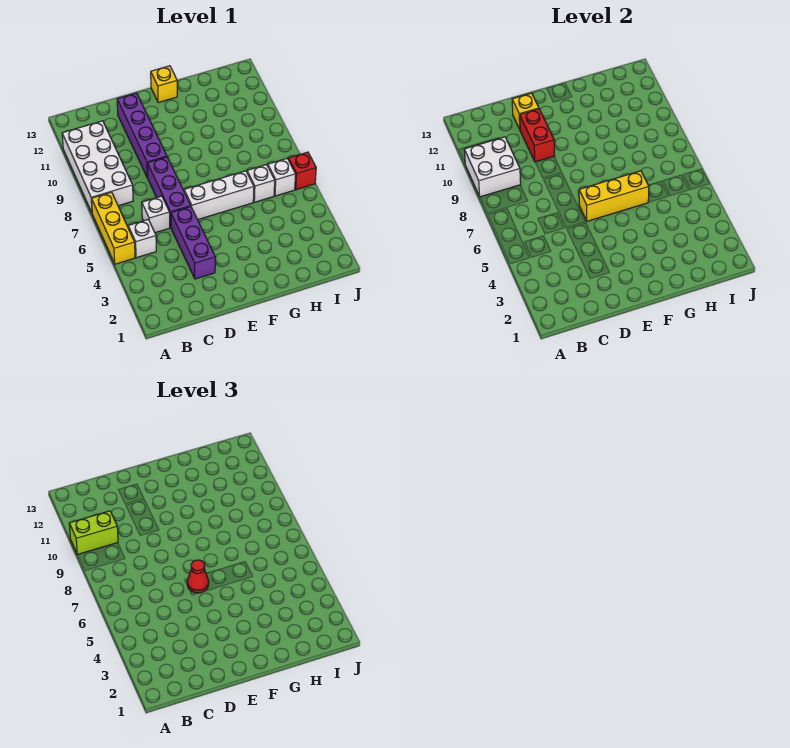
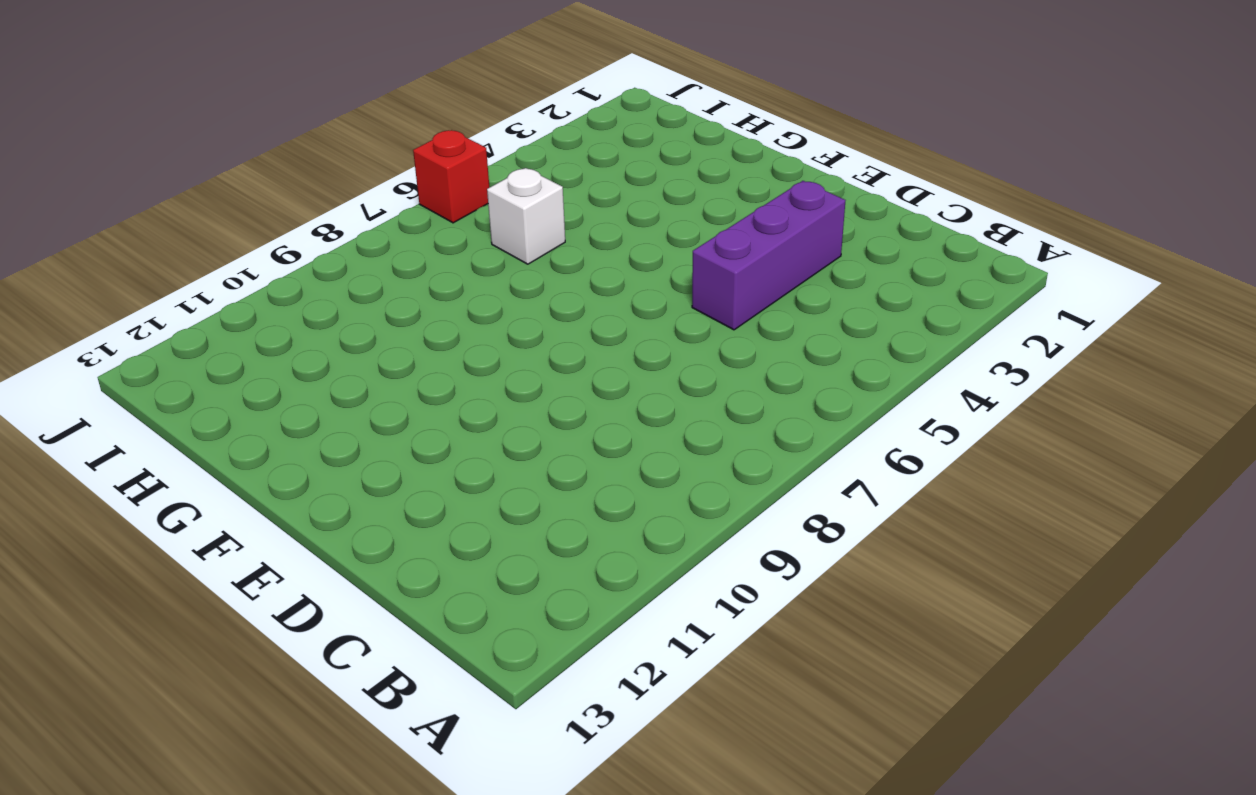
none -> yellow brick A5:A7 level 1
none -> white brick A8:B11 level 1
none -> white brick B5 level 1

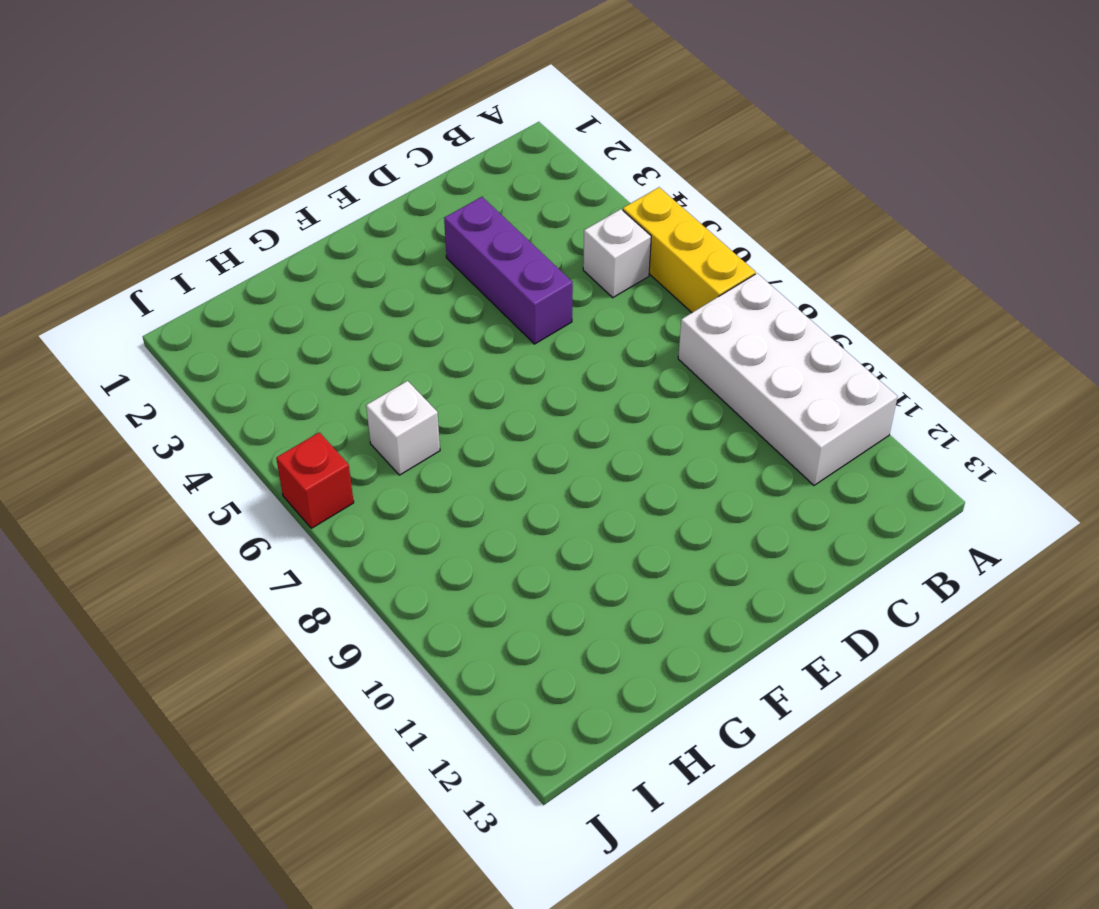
none -> white brick C6 level 1
none -> purple brick D6:D8 level 1
none -> purple brick D9:D12 level 1

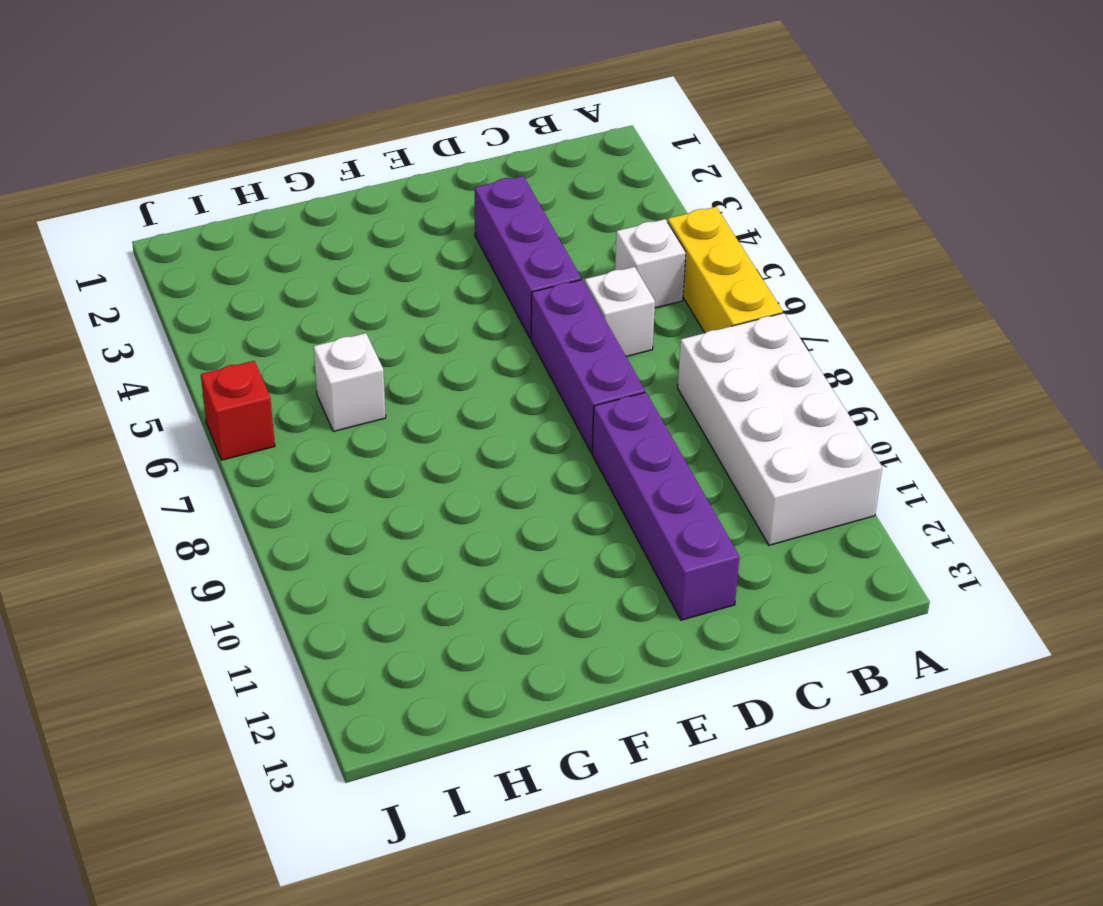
none -> white brick E6:G6 level 1
none -> yellow brick F13 level 1
none -> white brick I6 level 1

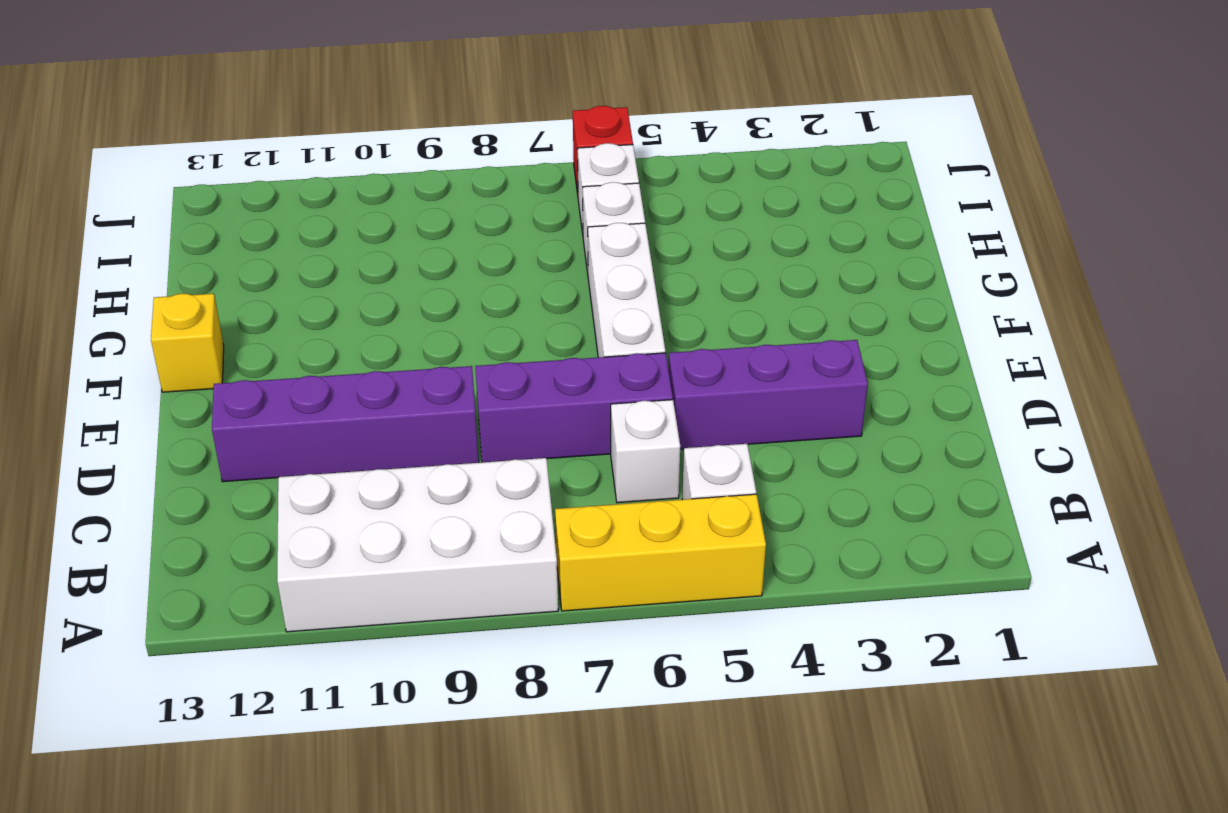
none -> white brick A9:B10 level 2
none -> red brick D10:D11 level 2
none -> yellow brick D12 level 2

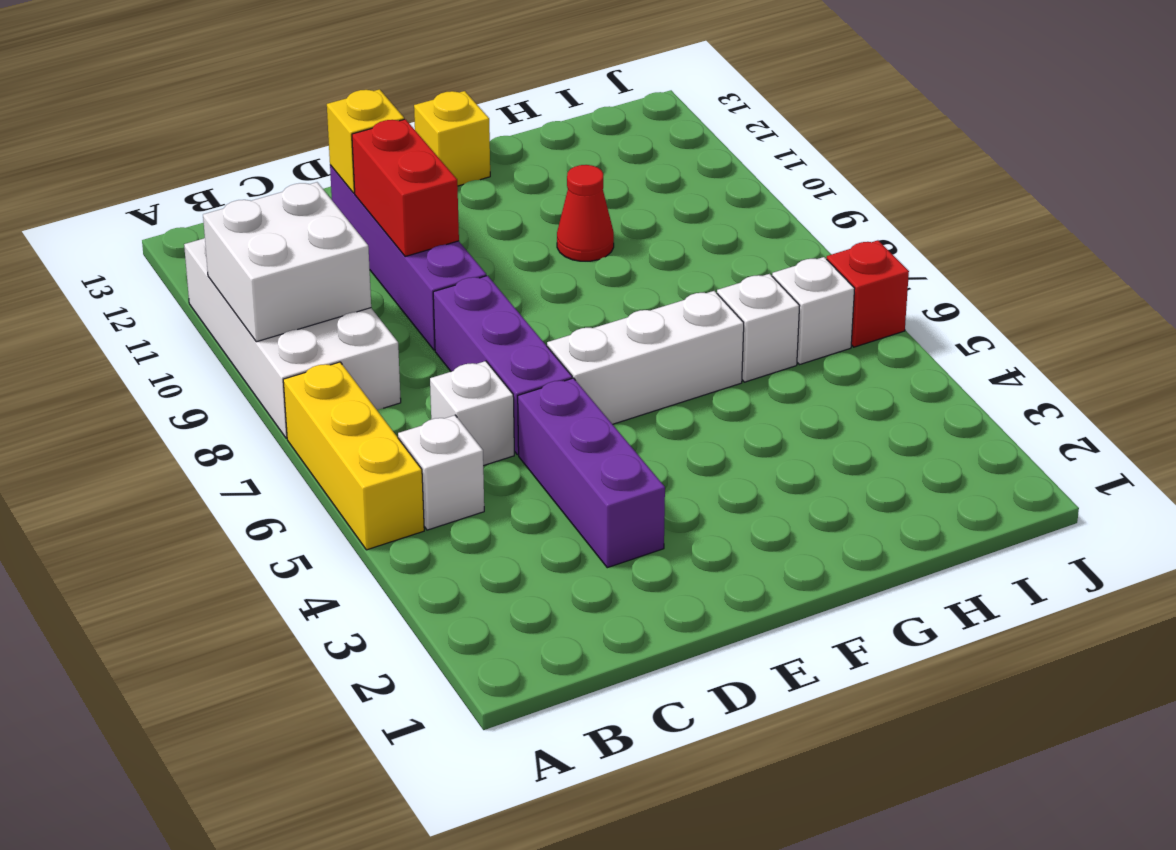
red cone G10 level 1 -> red cone E6 level 3
none -> yellow brick E6:G6 level 2
none -> lime brick A10:B10 level 3

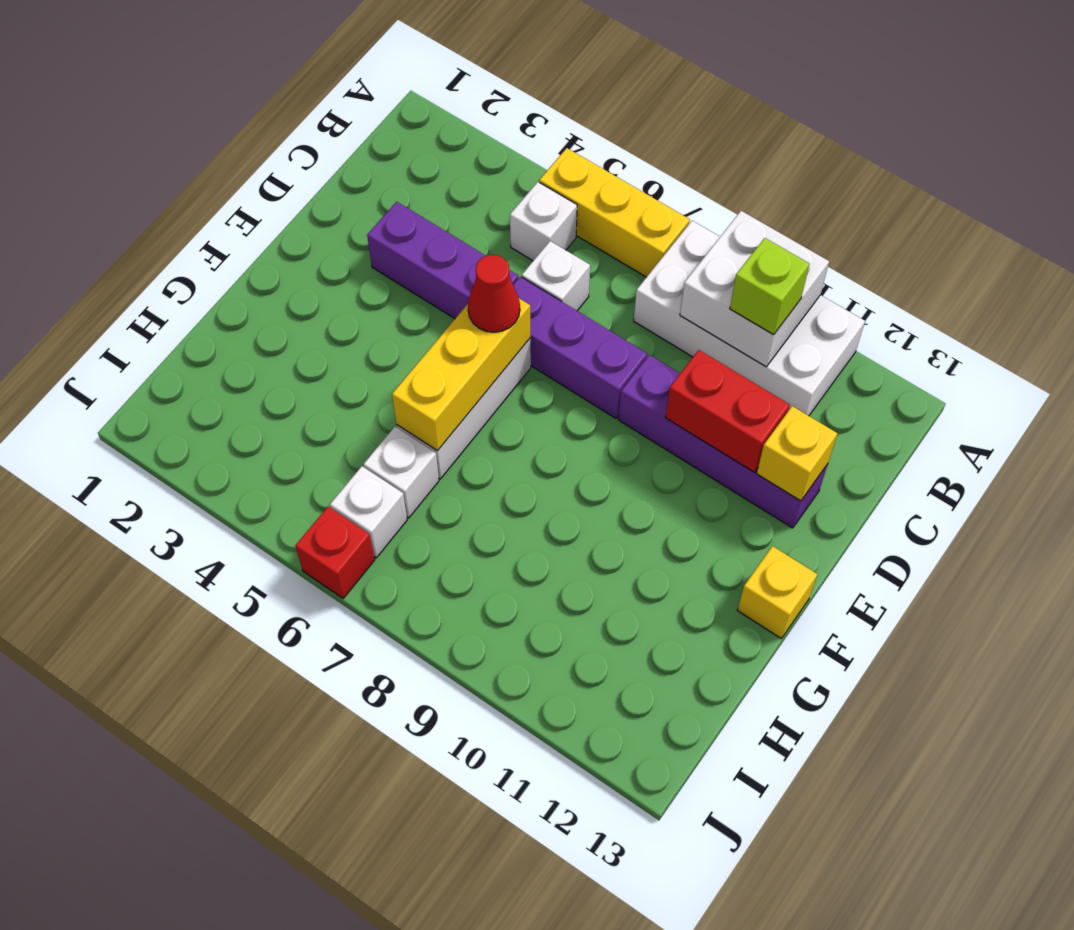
lime brick B10 level 3 -> lime brick A10:B10 level 3

